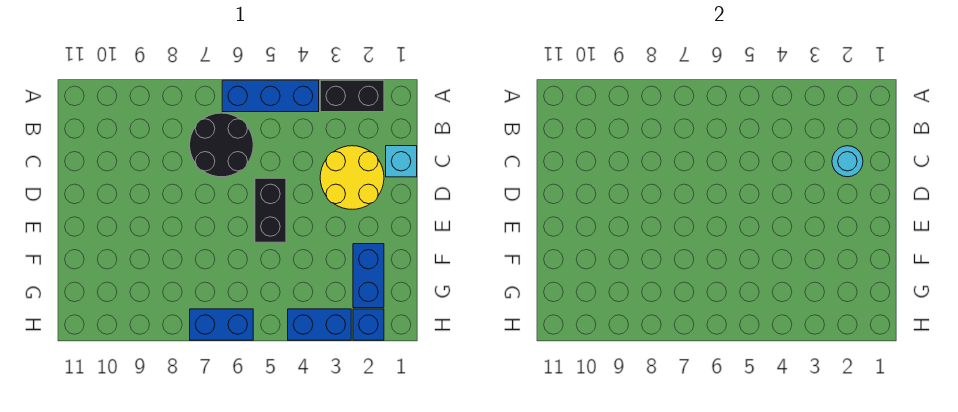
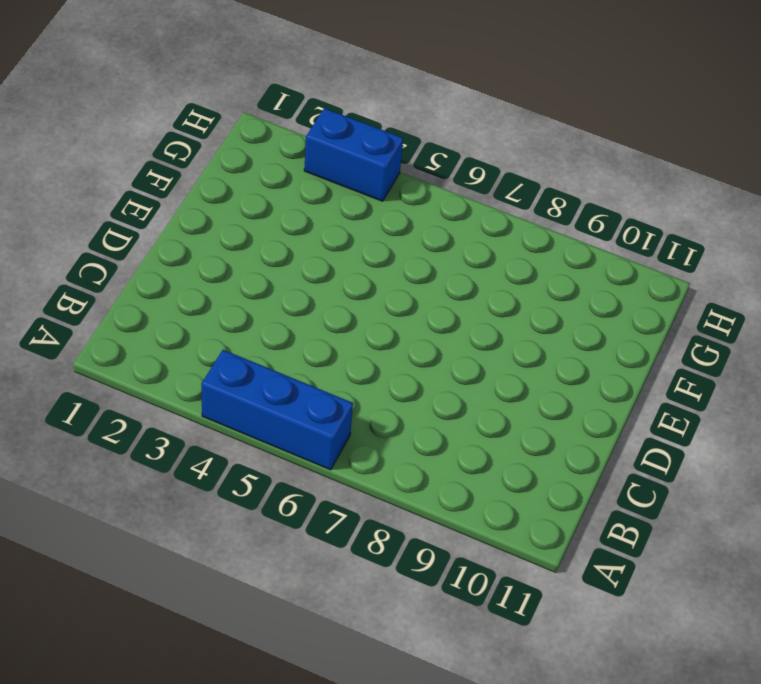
none -> black brick A2:A3 level 1
none -> black round brick B6:C7 level 1

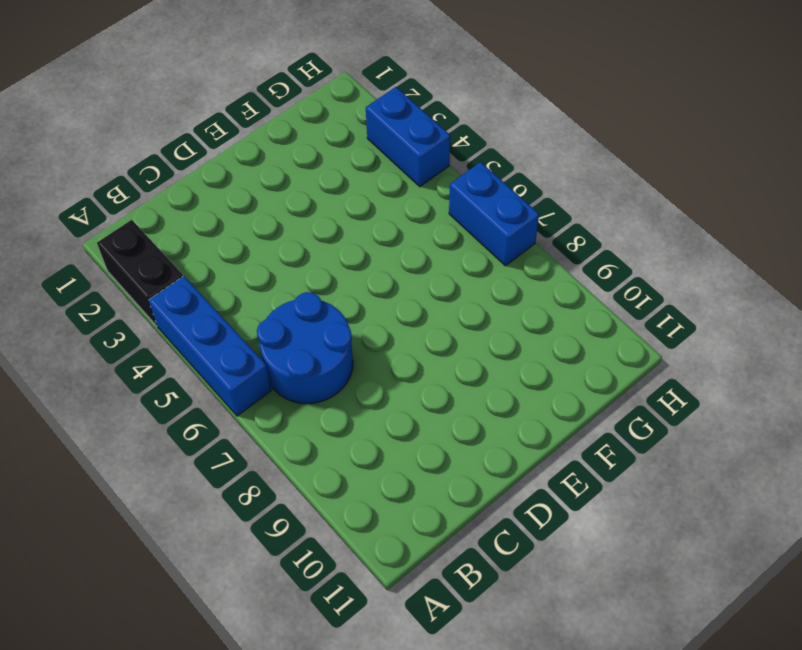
blue round brick B6:C7 level 1 -> black round brick B6:C7 level 1
none -> cyan brick C1 level 1
none -> yellow round brick C2:D3 level 1

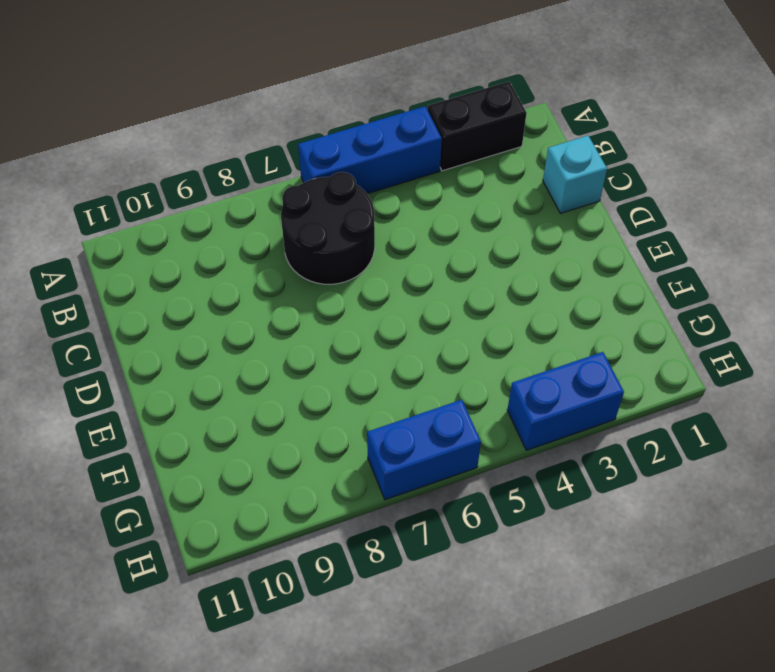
none -> yellow round brick C2:D3 level 1
none -> black brick D5:E5 level 1

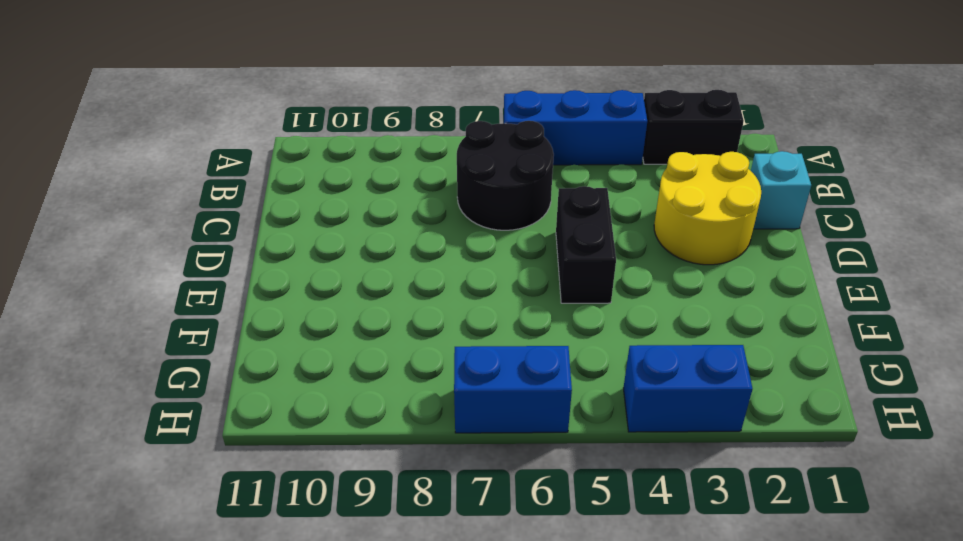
none -> blue brick F2:G2 level 1
none -> blue brick H2 level 1

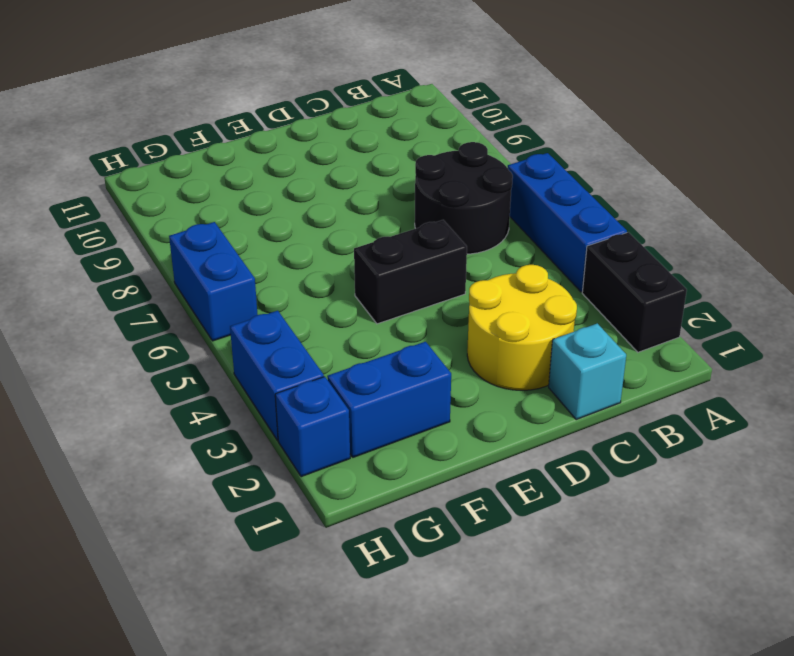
none -> cyan round brick C2 level 2

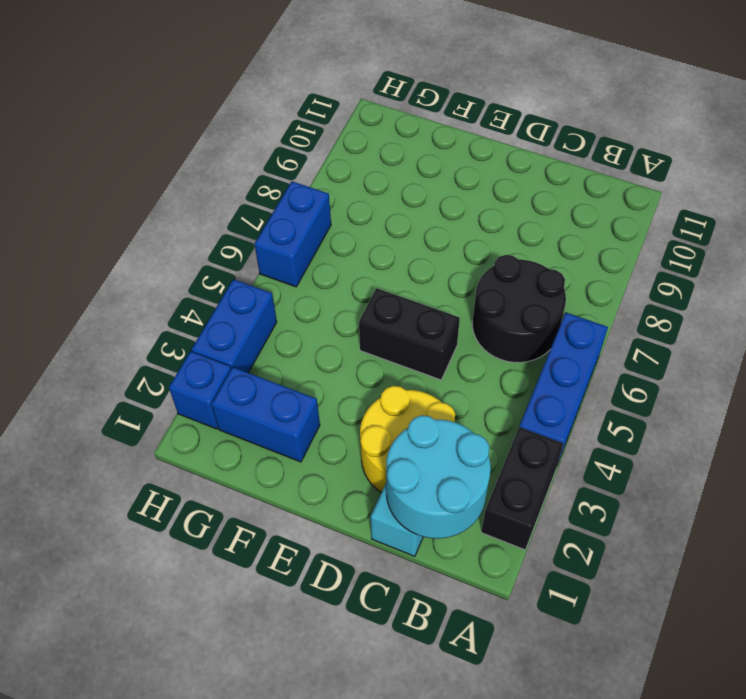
cyan round brick B1:C2 level 2 -> cyan round brick C2 level 2

